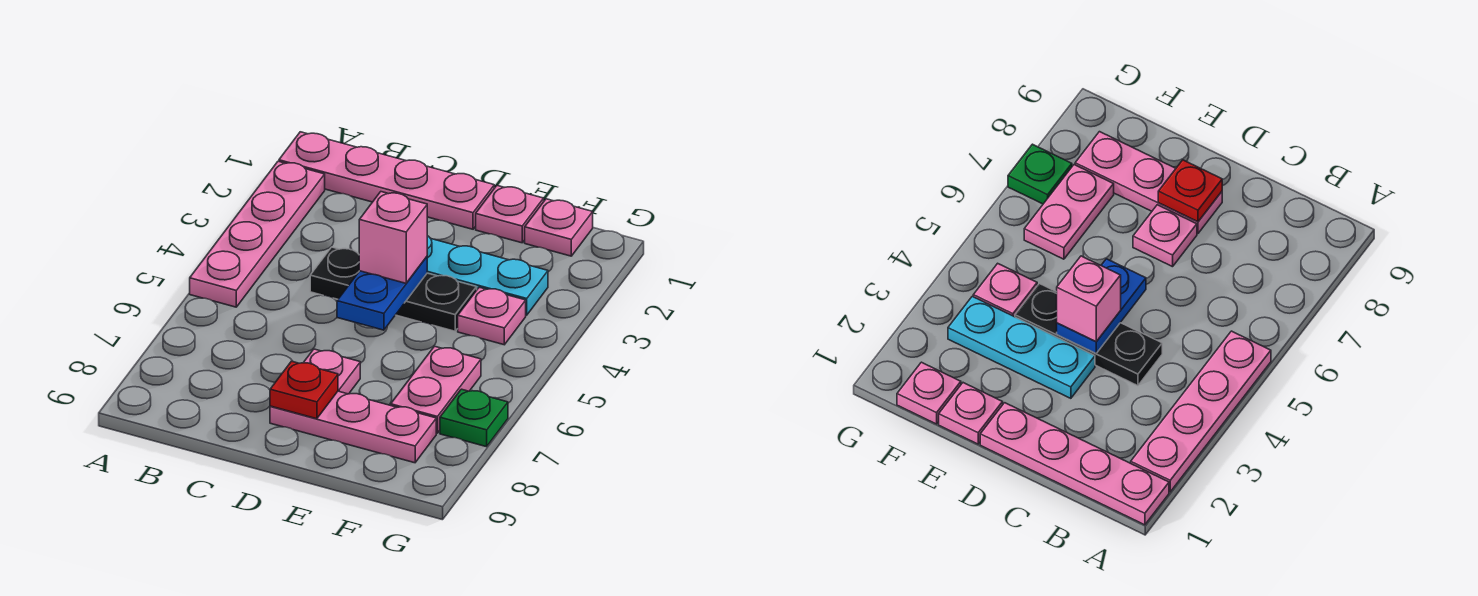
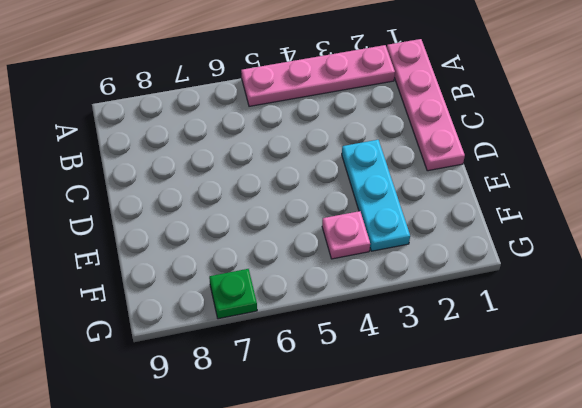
none -> black plate C4:E4 level 1
none -> pink plate D7 level 1
none -> pink plate D8:F8 level 1

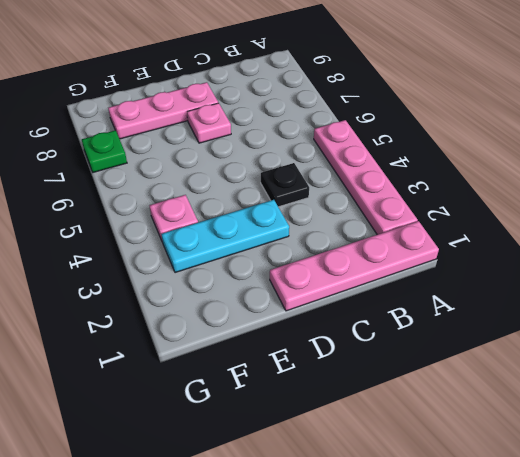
black plate C4 level 1 -> black plate C4:E4 level 1
none -> pink plate E1 level 1
none -> pink plate F1 level 1
none -> pink plate F6:F7 level 1

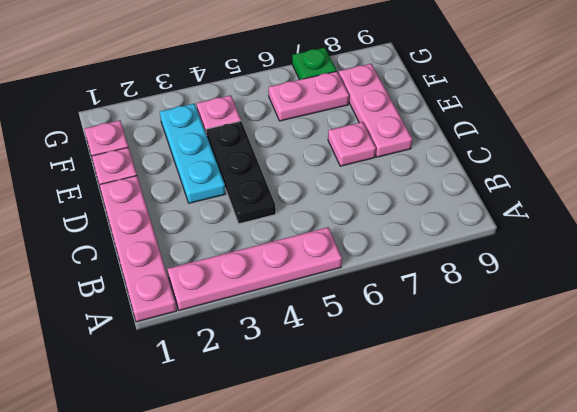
none -> blue plate D4:D5 level 2
none -> red plate D8 level 2
none -> pink brick D4 level 3

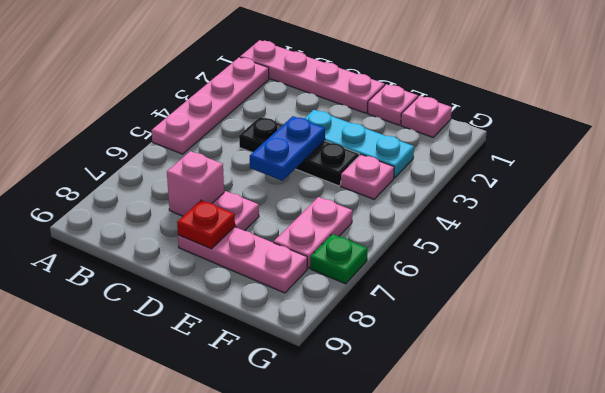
pink brick C7 level 1 -> pink brick D4 level 3

